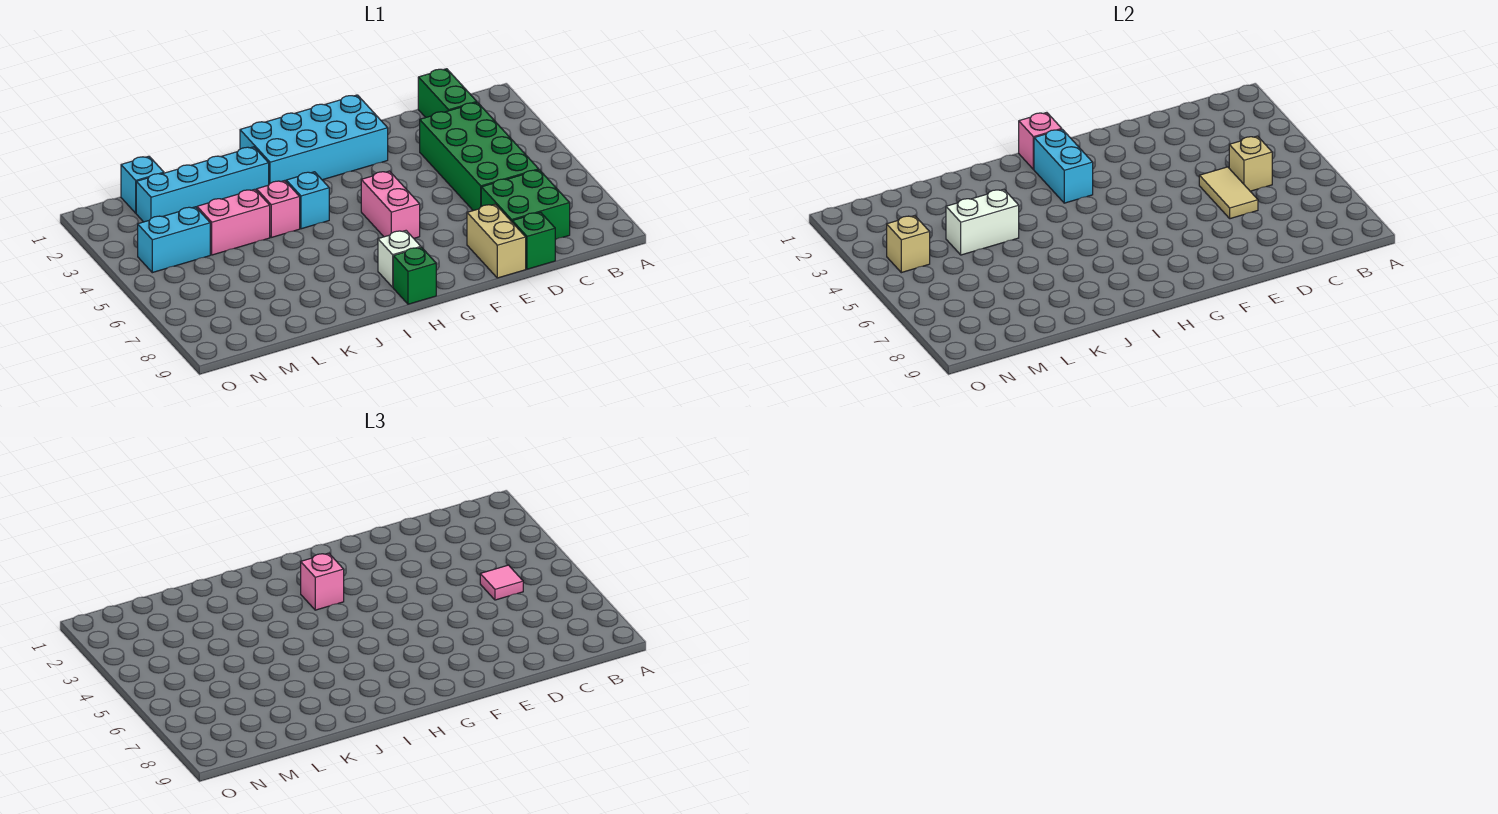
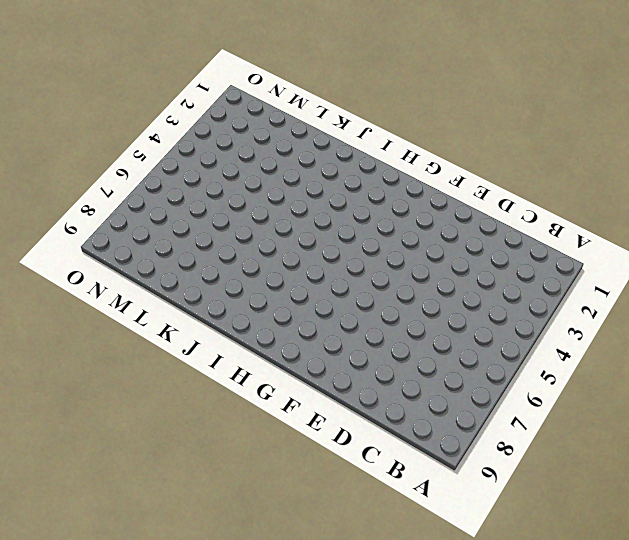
none -> green brick C1:C2 level 1
none -> green brick C3:D6 level 1
none -> green brick C7:D8 level 1

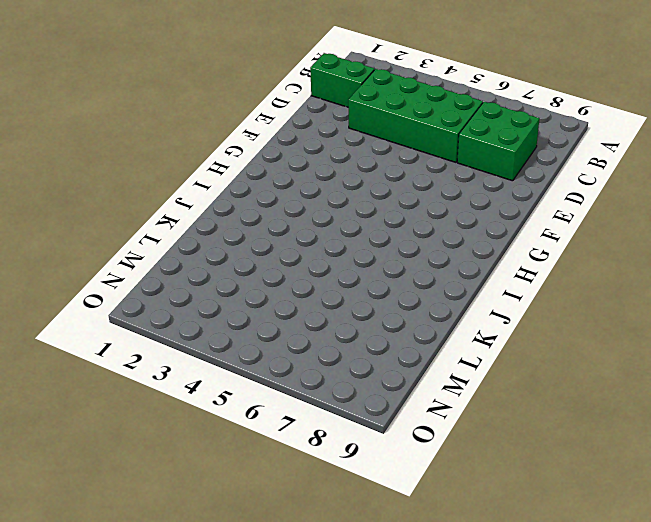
none -> green brick D9 level 1
none -> tan brick E8:E9 level 1
none -> cyan brick F1:I2 level 1

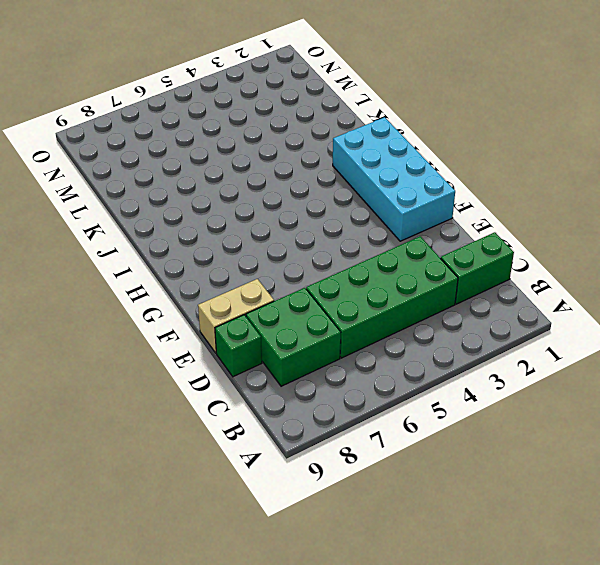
none -> pink brick G5:G6 level 1
none -> white brick H8 level 1
none -> green brick H9 level 1

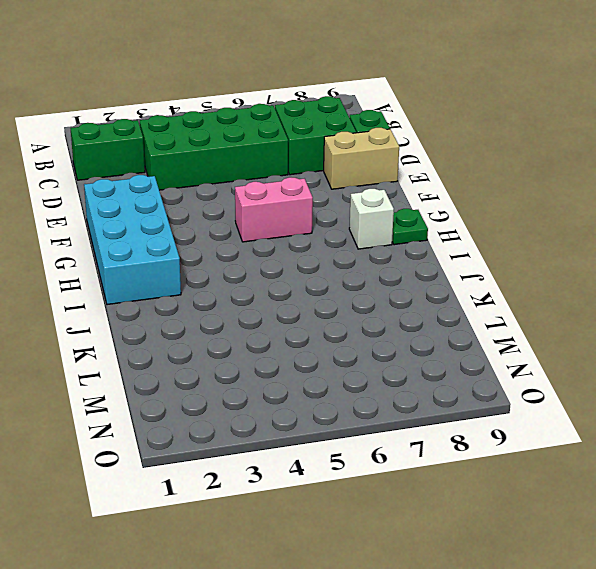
green plate H9 level 1 -> green brick H9 level 1
none -> cyan brick I4 level 1
none -> cyan brick J2:M2 level 1
none -> pink brick J4 level 1

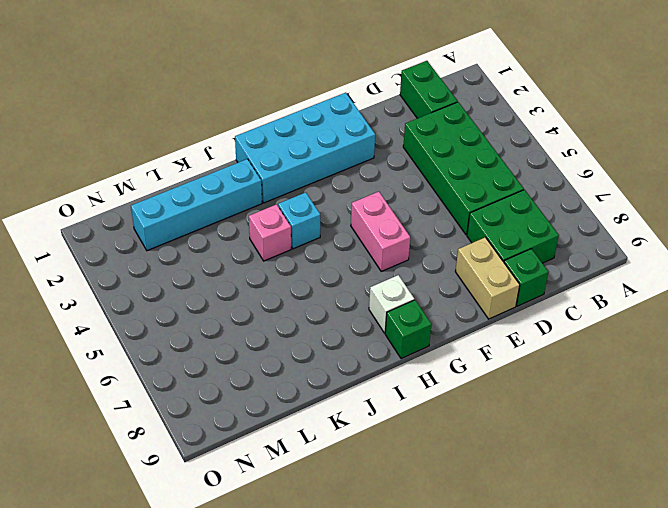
none -> pink brick K4:L4 level 1
none -> cyan brick M1 level 1
none -> cyan brick M4:N4 level 1

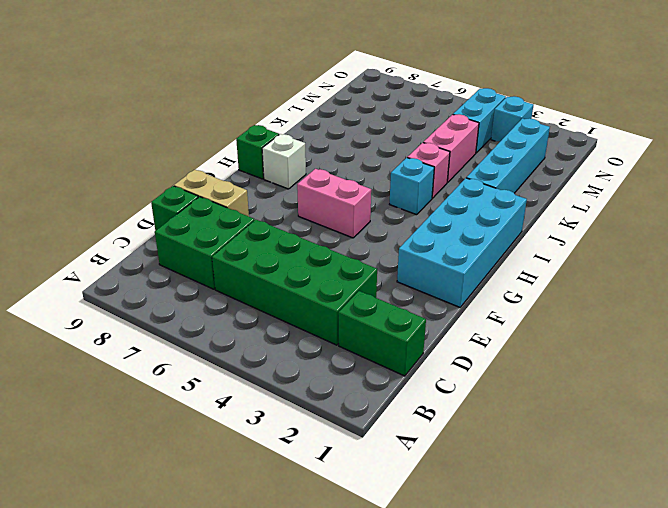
cyan brick N3 level 1 -> cyan brick M1 level 1
none -> tan brick C5 level 2
none -> tan tile D5:D6 level 2
none -> pink brick H1 level 2

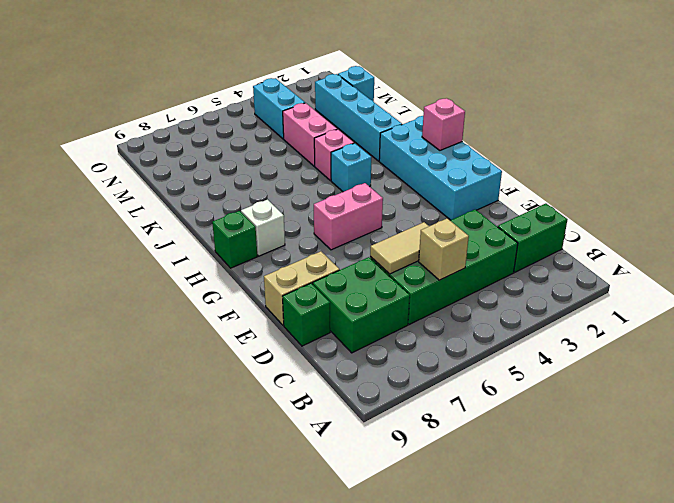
none -> cyan brick H2:H3 level 2
none -> white brick K4:L4 level 2
none -> tan brick N4 level 2

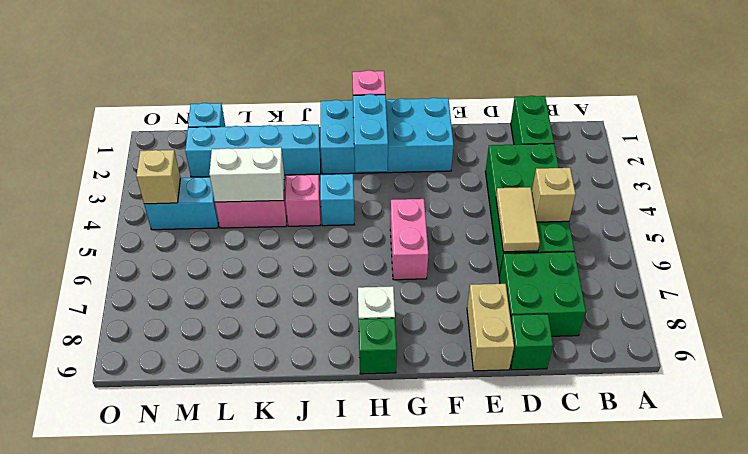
none -> pink tile C5 level 3
none -> pink brick H3 level 3

